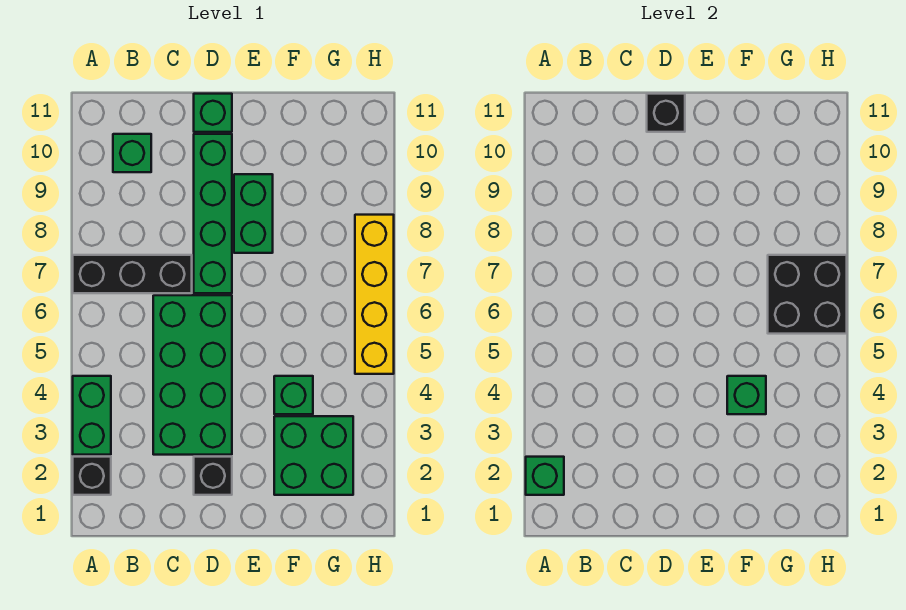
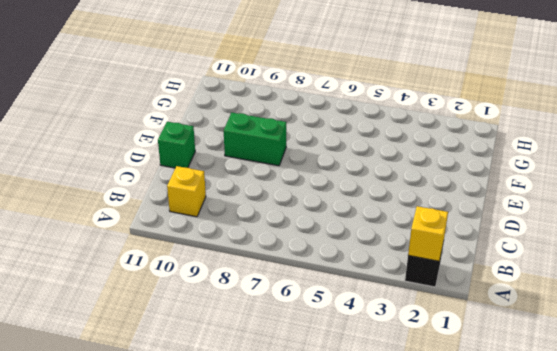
yellow brick A2 level 2 -> green brick A2 level 2
yellow brick B10 level 1 -> green brick B10 level 1
none -> green brick A3:A4 level 1
none -> black brick A7:C7 level 1
none -> green brick C3:D6 level 1

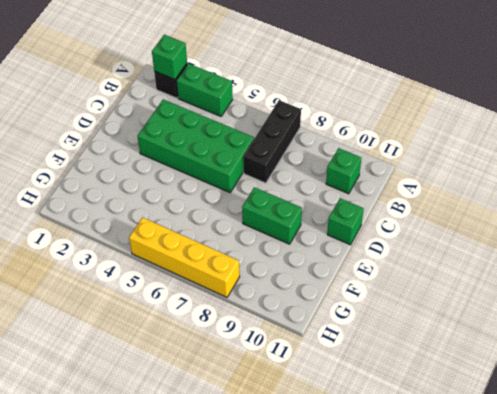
none -> black brick D2 level 1
none -> green brick D7:D10 level 1
none -> green brick F2:G3 level 1

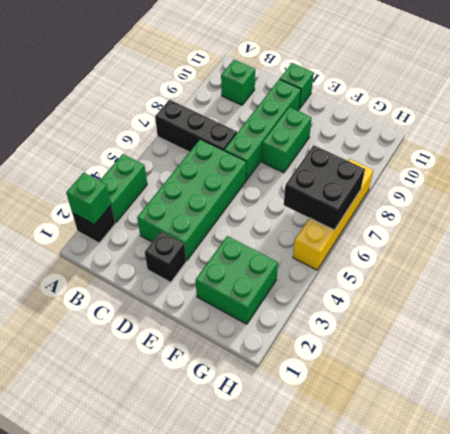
none -> green brick F4 level 1
none -> black brick D11 level 2
none -> green brick F4 level 2

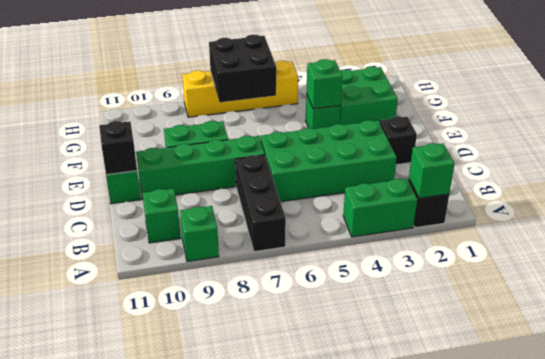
green brick A9 level 1 -> none

